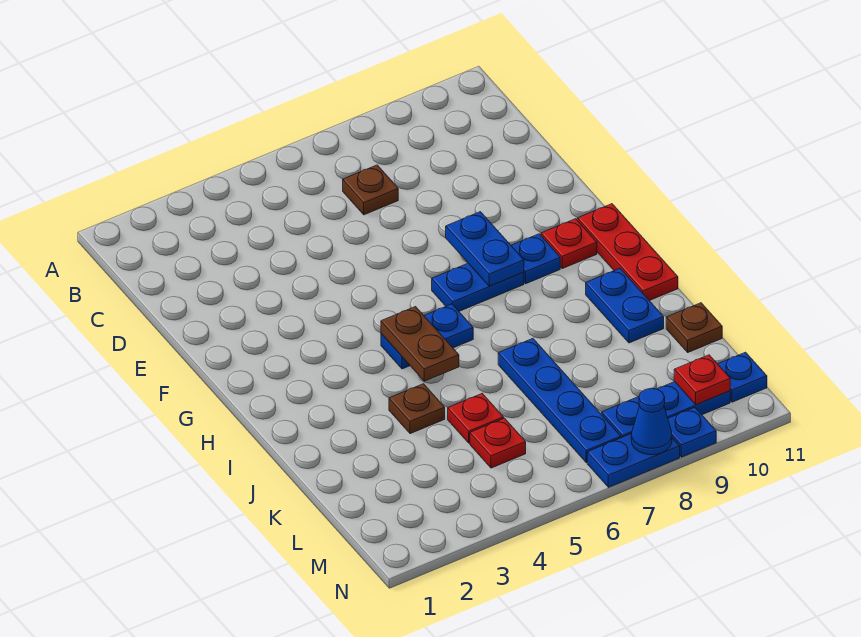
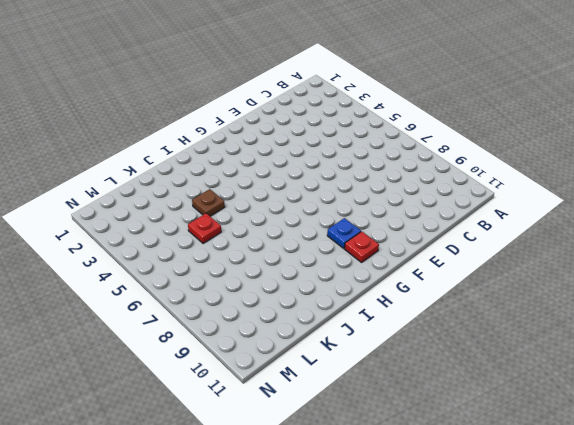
none -> brown plate C7 level 1
none -> blue plate G7:G8 level 1
none -> red plate G11:I11 level 1

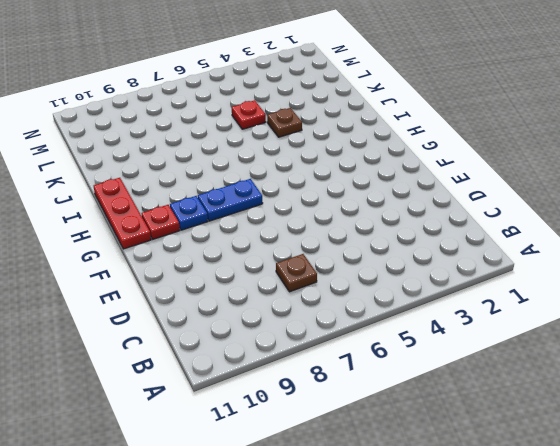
none -> blue plate H5:H6 level 1
none -> blue plate I10:J10 level 1
none -> blue plate J7:M7 level 1

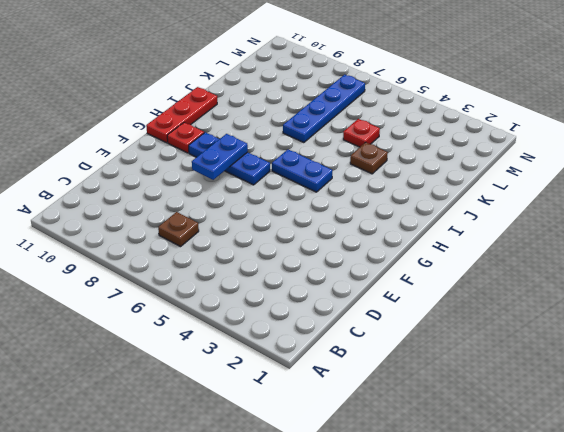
none -> blue plate I10:J10 level 1
none -> brown plate K11 level 1
none -> red plate L5 level 1

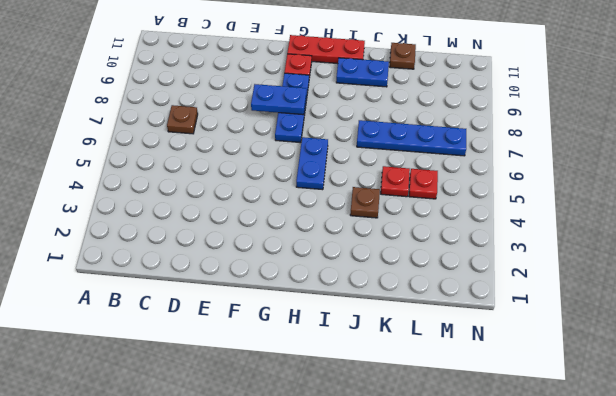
none -> blue plate M8:M10 level 1
none -> blue plate M11 level 1
none -> blue plate N7:N8 level 1

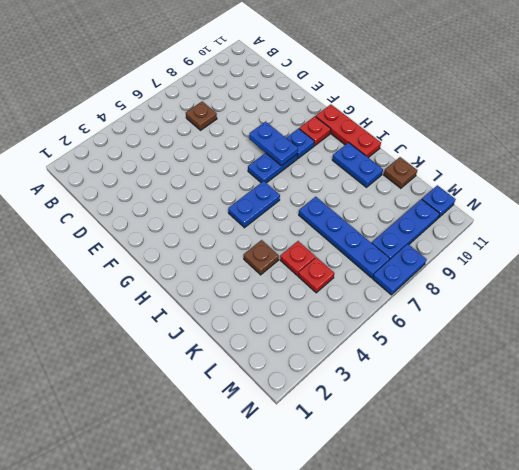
none -> blue plate N9 level 1
none -> brown plate H5:I5 level 2
none -> red plate M10 level 2

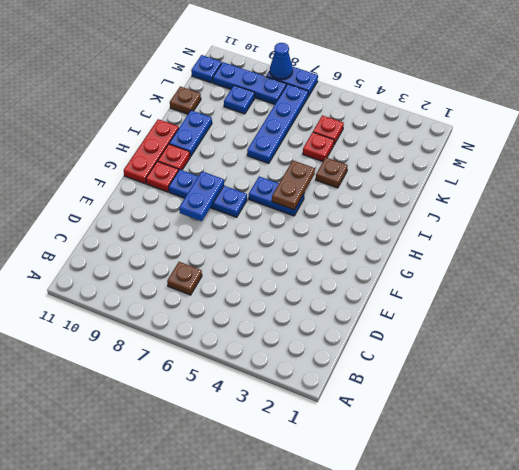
red plate H10 level 1 -> red plate M10 level 2
blue plate L9 level 1 -> blue plate N9 level 1

